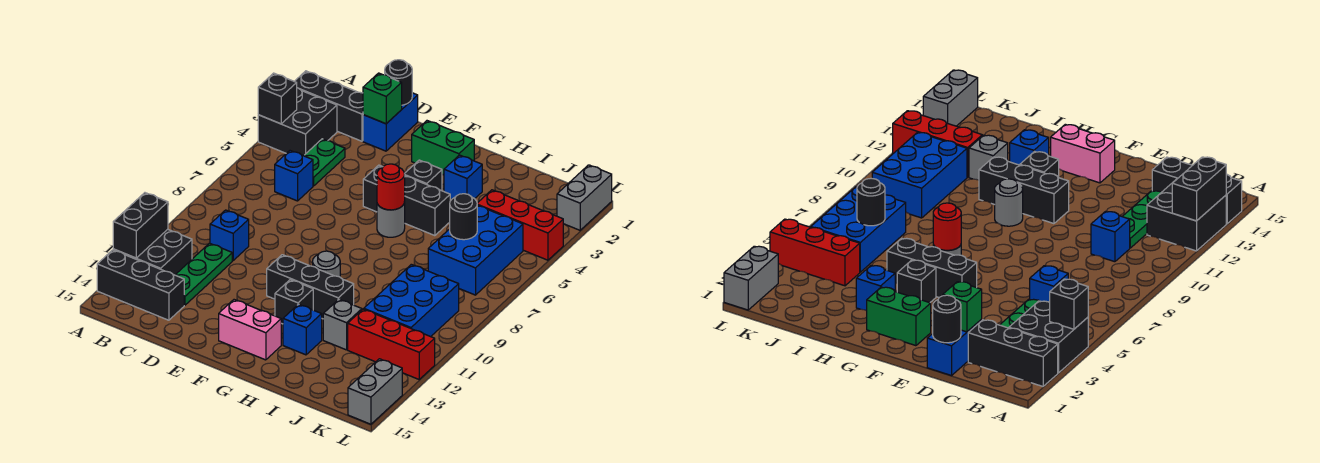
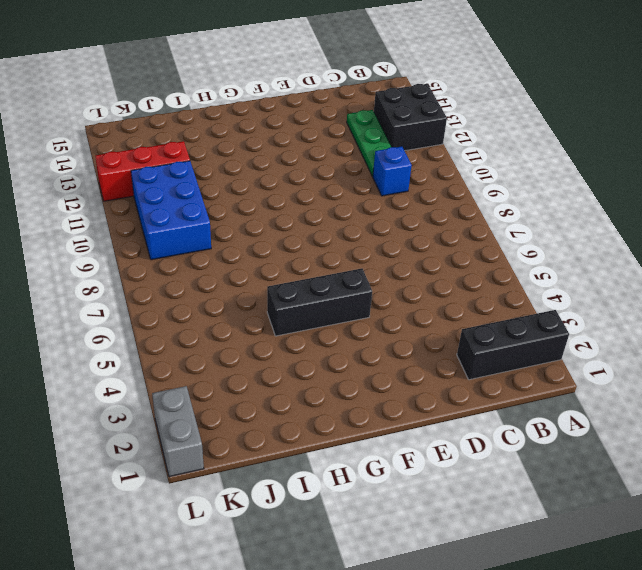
none -> black brick A3:B4 level 1
none -> black brick A14:C14 level 1
none -> green plate C4:C5 level 1
none -> blue brick C6 level 1

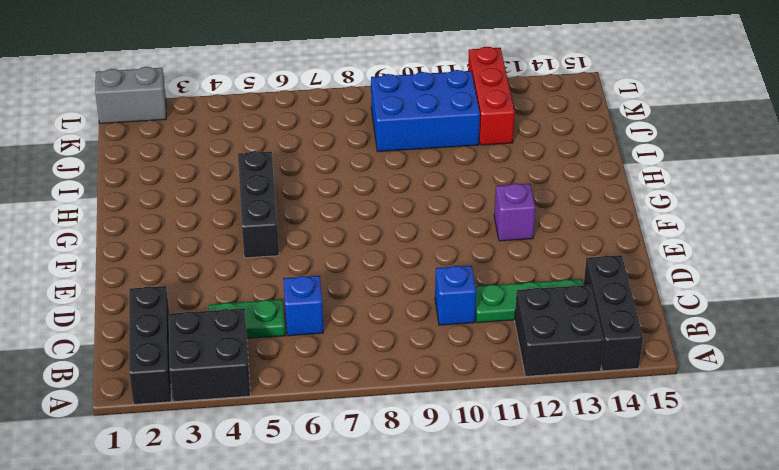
purple brick F12 level 1 -> none
none -> blue brick D1:D2 level 1
none -> green brick F2:G2 level 1
none -> black brick F11:H11 level 1
none -> pink brick F14:G14 level 1

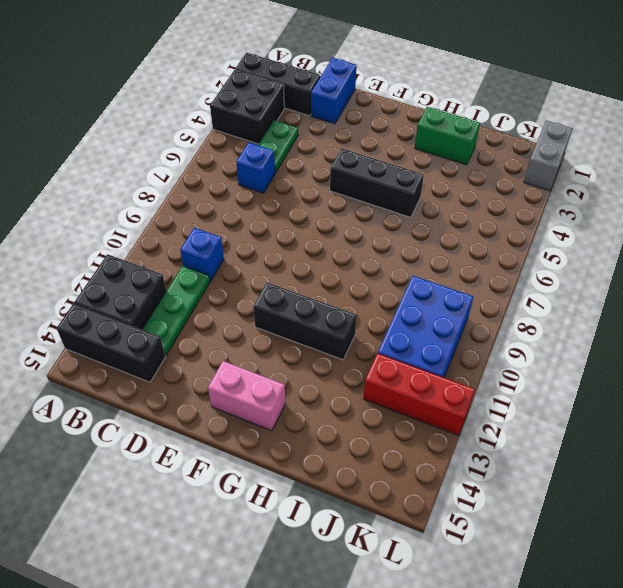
green brick H2:I2 level 1 -> green brick F2:G2 level 1
none -> black brick G4 level 1
none -> grey round brick G6 level 1
none -> grey round brick G10 level 1
none -> black brick G12 level 1

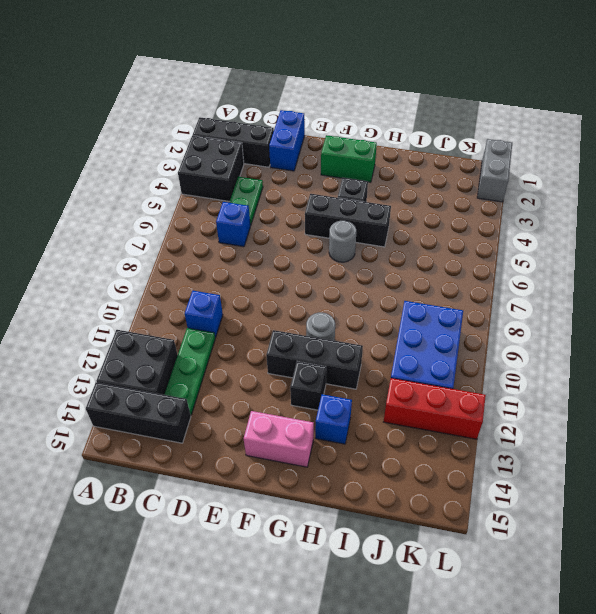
none -> blue brick H3 level 1
none -> grey brick I12 level 1
none -> red brick J4:L4 level 1
none -> blue brick J5:K7 level 1

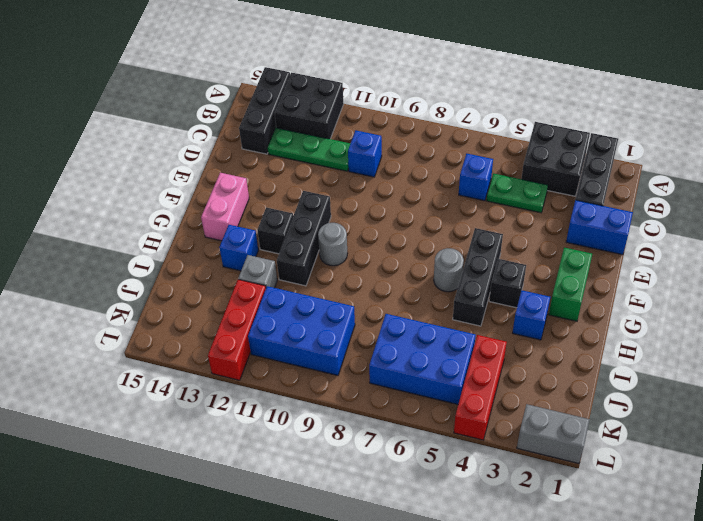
none -> grey brick L14:L15 level 1
none -> black brick A4 level 2
none -> black brick A12:A13 level 2
none -> black round brick D1 level 2

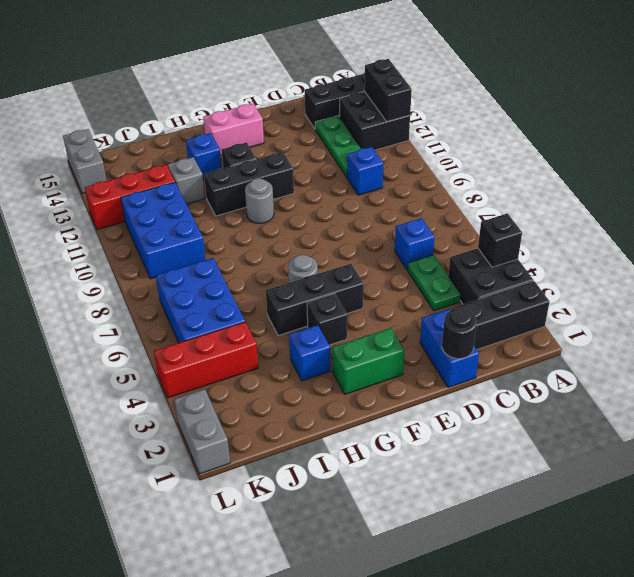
none -> green brick D2 level 2
none -> red round brick G6 level 2
none -> black round brick J6 level 2

